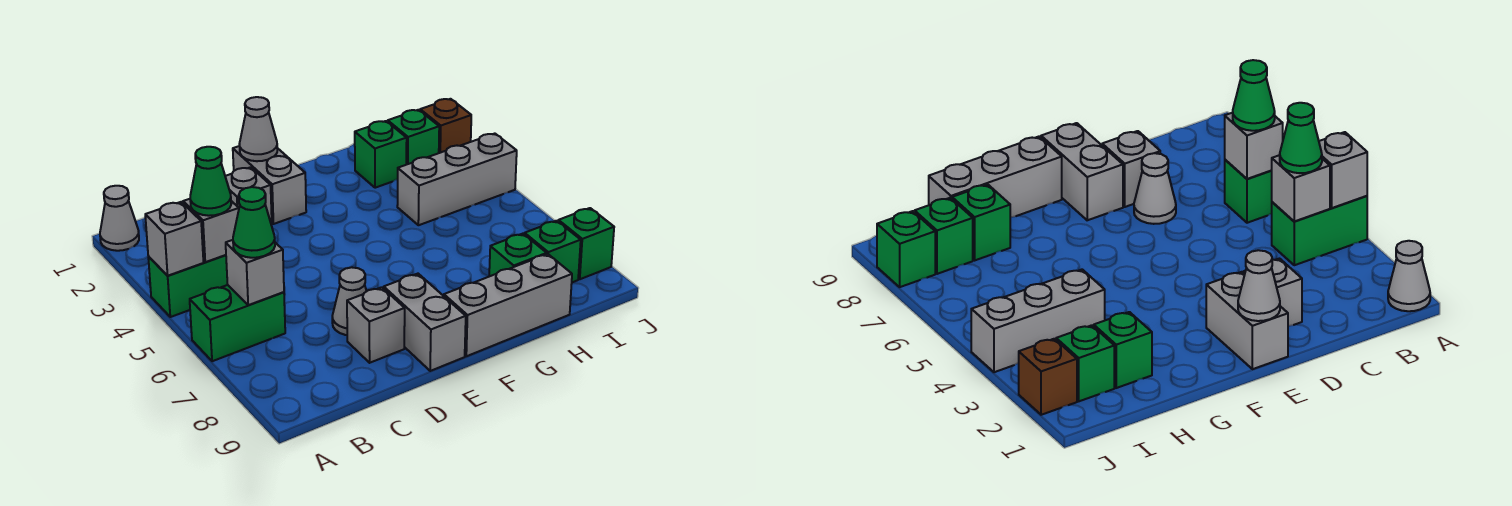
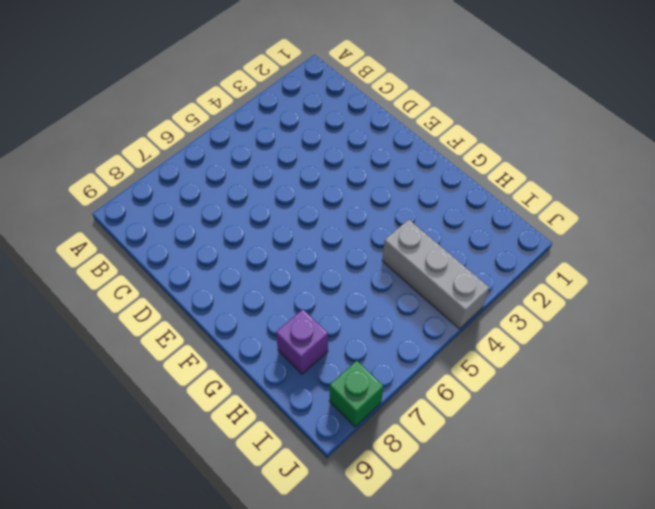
purple brick H8 level 1 -> green brick H8 level 1
none -> grey cone A1 level 1
none -> green brick A4:B4 level 1
none -> green brick A6:B6 level 1

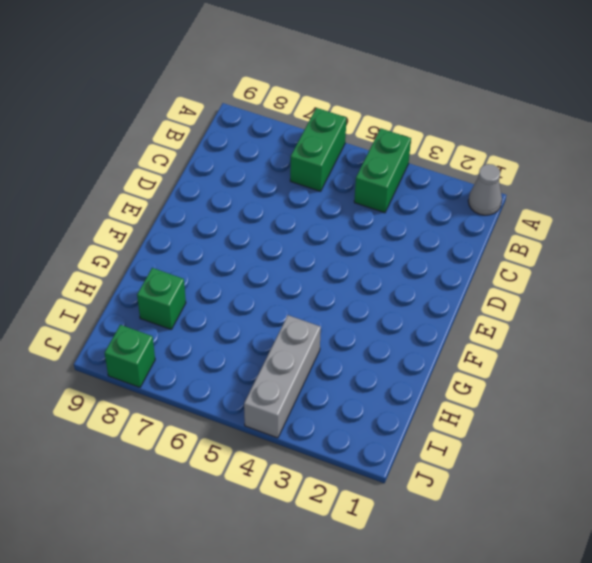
none -> grey brick D2 level 1
none -> grey cone D7 level 1
none -> grey brick D8 level 1

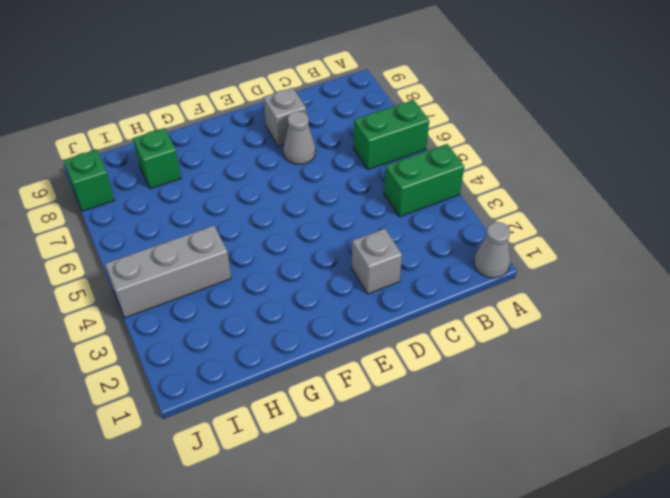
none -> grey brick E1:E2 level 1
none -> grey brick E8:E9 level 1
none -> grey brick F9:H9 level 1

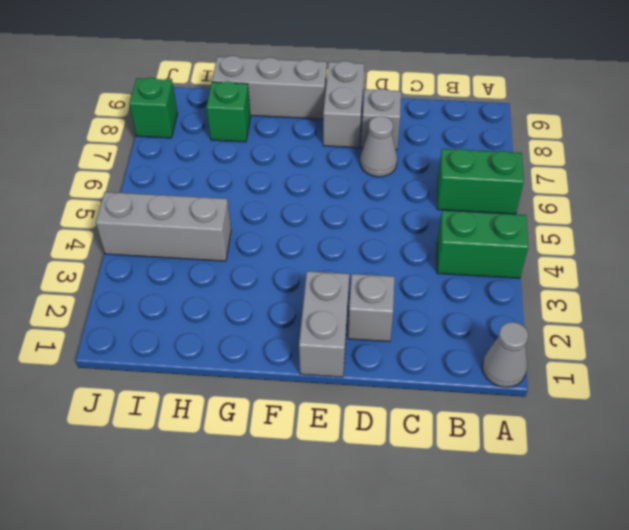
none -> green brick H2 level 1
none -> green brick I2 level 1
none -> green brick I8 level 1

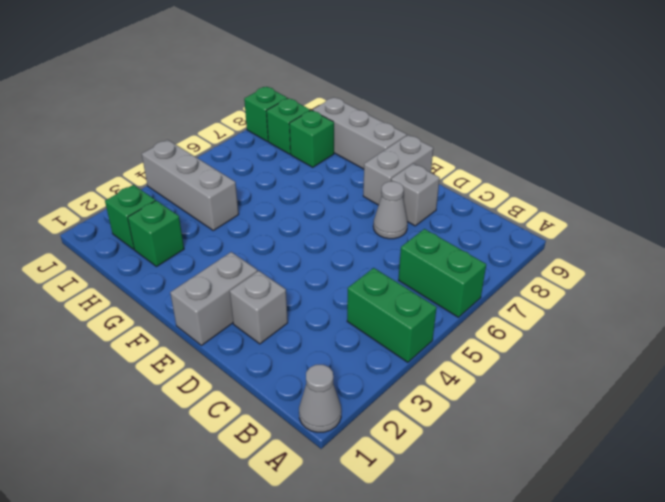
none -> brown brick J2 level 1
none -> grey brick A4 level 2
none -> grey brick B4 level 2

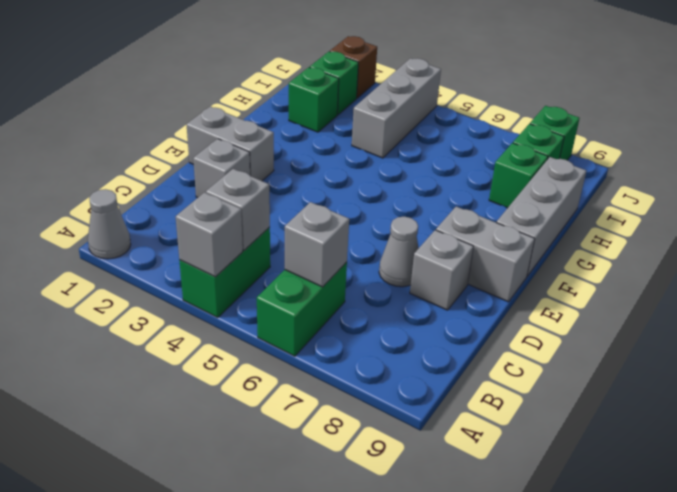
none -> grey cone E1 level 2
none -> green cone B4 level 3
none -> green cone B6 level 3

